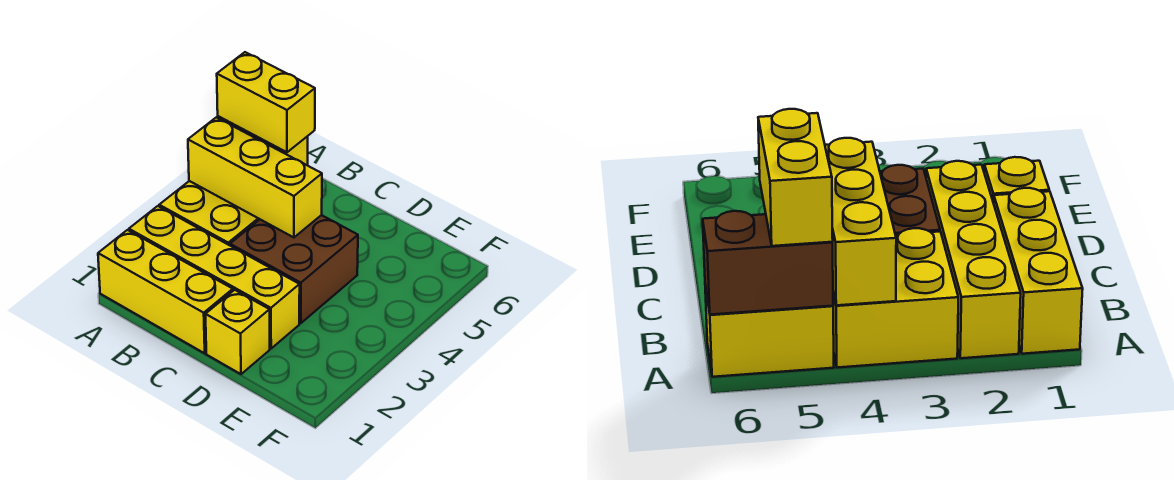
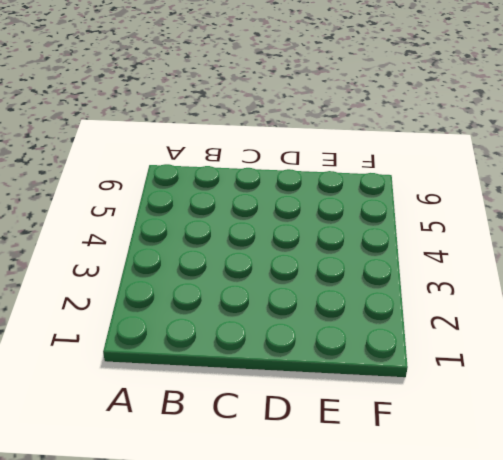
none -> yellow brick A1:C1 level 1
none -> yellow brick A2:D2 level 1

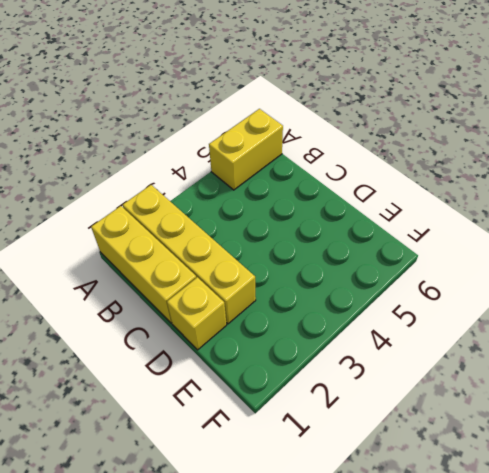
none -> yellow brick A3:B4 level 1
none -> brown brick C3:D4 level 1

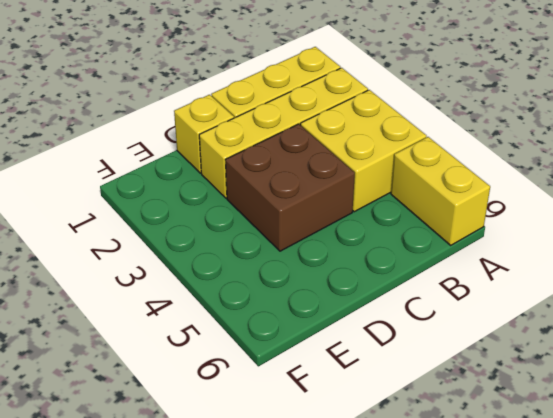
none -> yellow brick A4:C4 level 2
none -> brown brick A5:A6 level 2

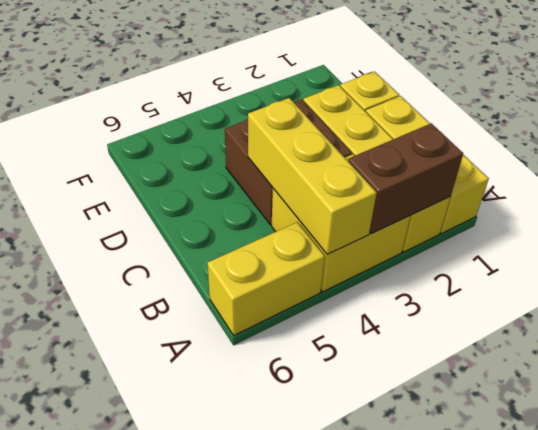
brown brick A2:A3 level 2 -> brown brick A5:A6 level 2
none -> yellow brick A5:B5 level 3

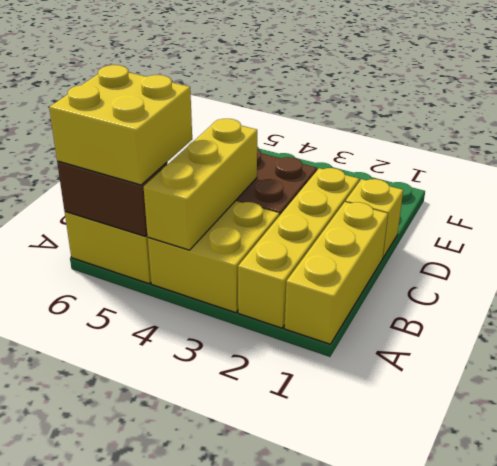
yellow brick A5:B6 level 3 -> yellow brick A5:B5 level 3

